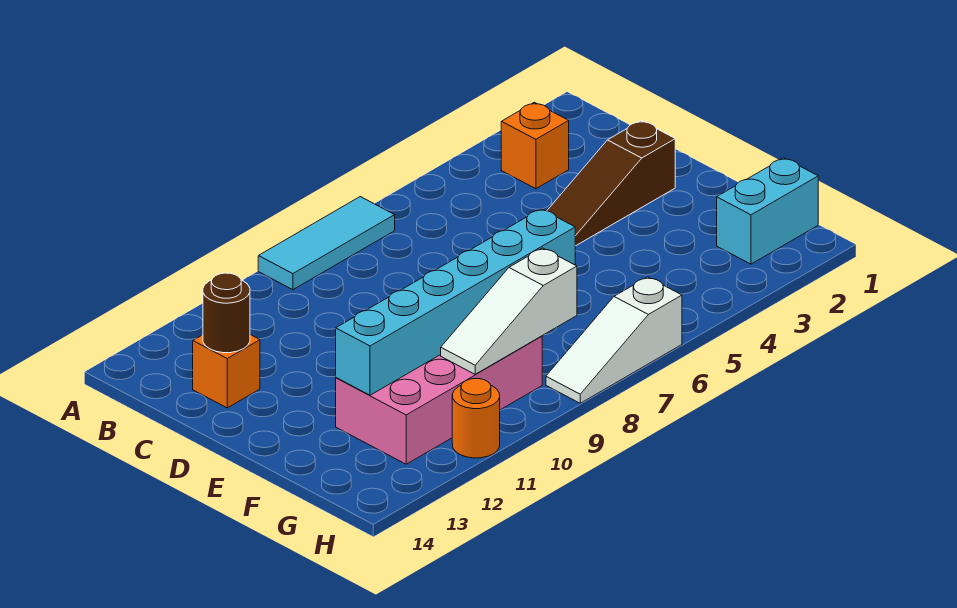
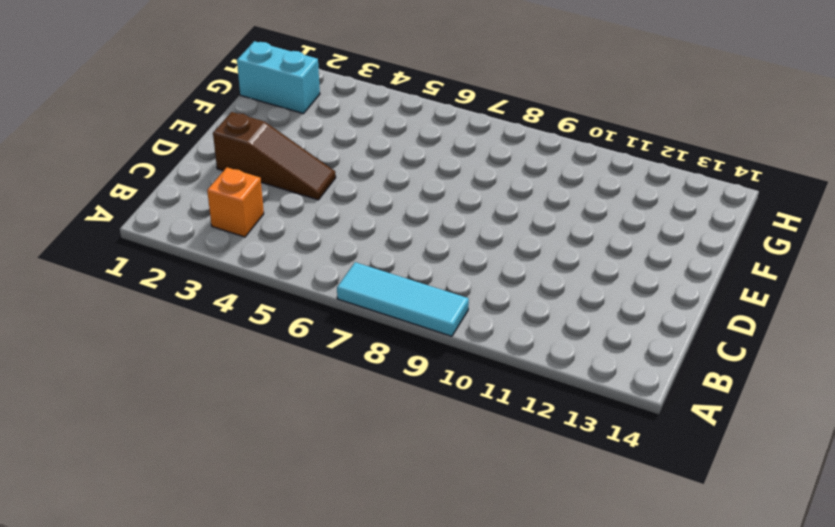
none -> orange brick C13 level 1
none -> pink brick F9:G12 level 1

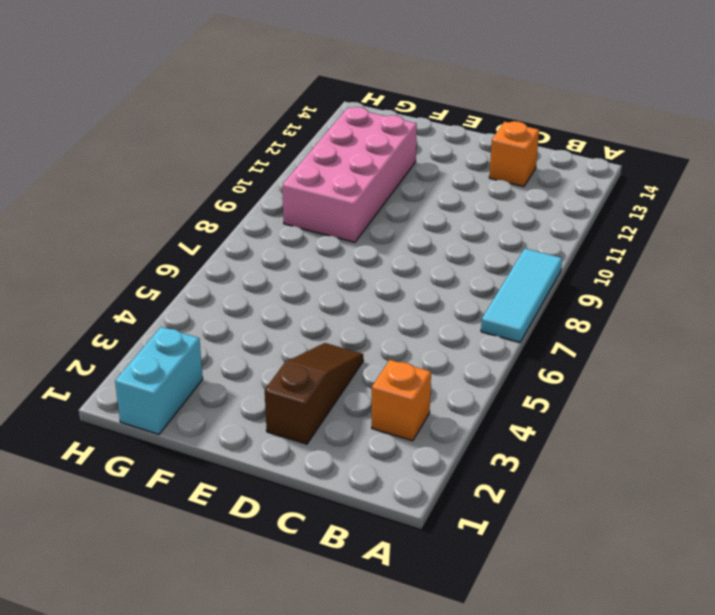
none -> white slope H6:H8 level 1 top 6
none -> orange round brick H11 level 1

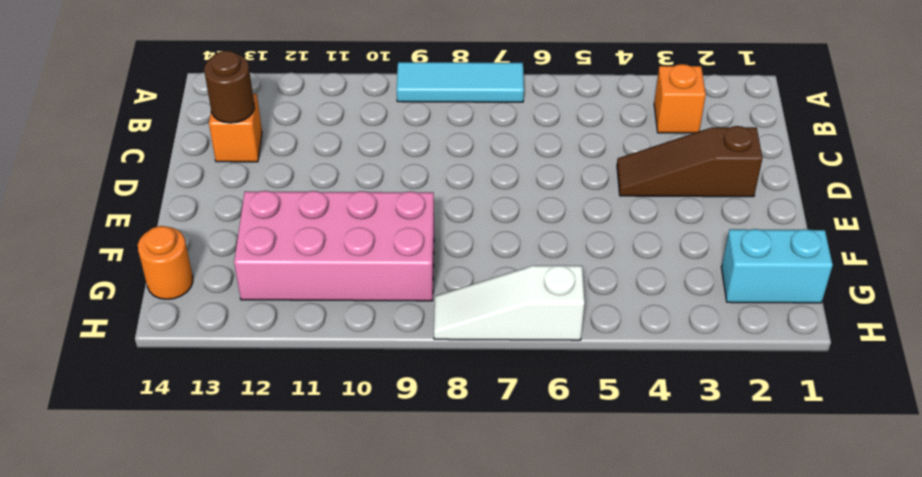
orange round brick G14 level 1 -> orange round brick H11 level 1
none -> cyan brick F7:F12 level 2
none -> white slope G8:G10 level 2 top 8

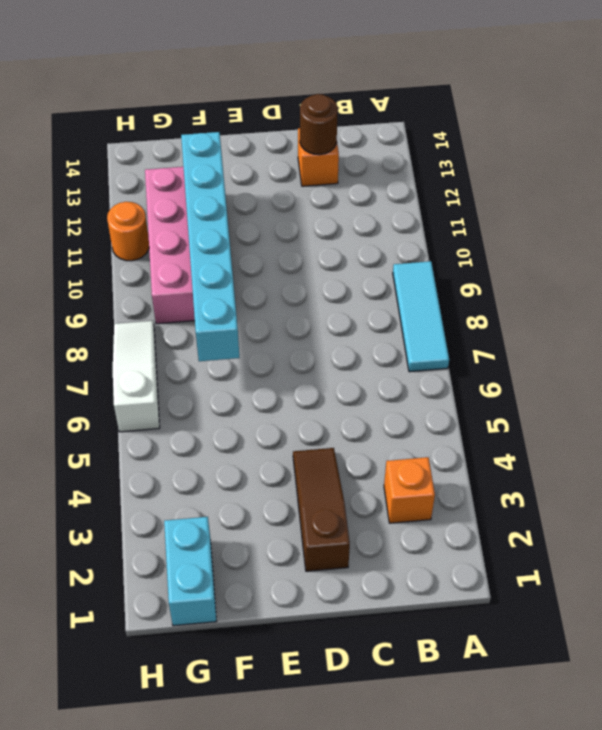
none -> white slope G8:G10 level 2 top 8

